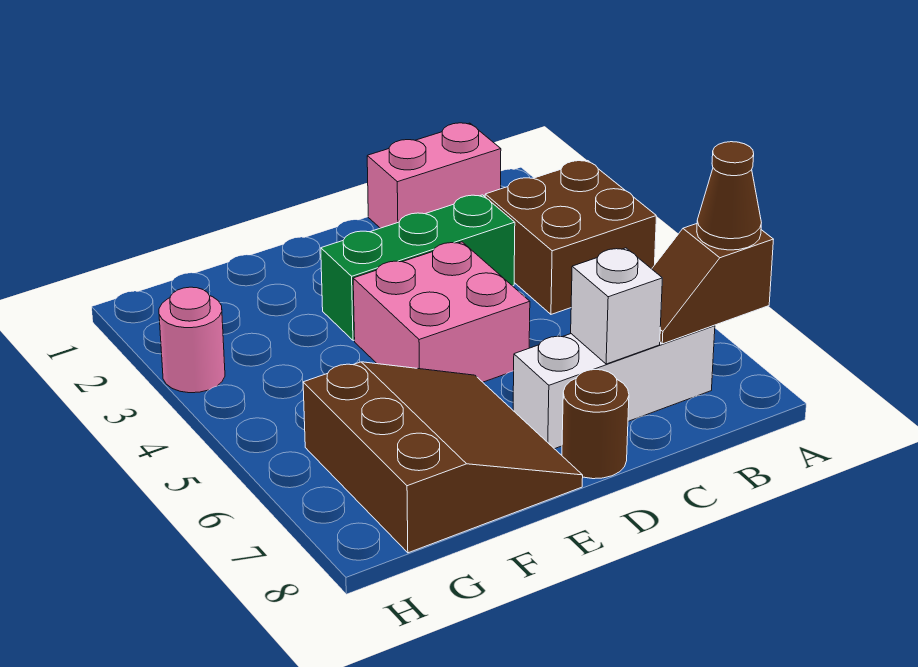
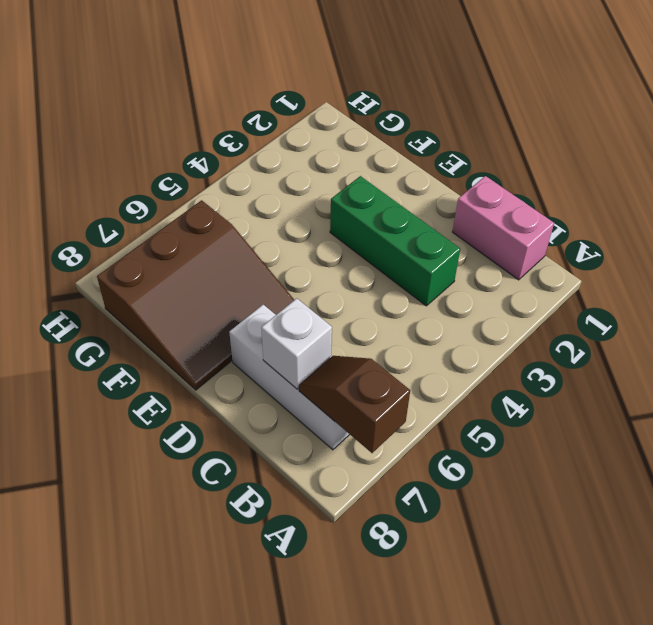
none -> brown brick A3:B4 level 1
none -> pink brick D4:E5 level 1

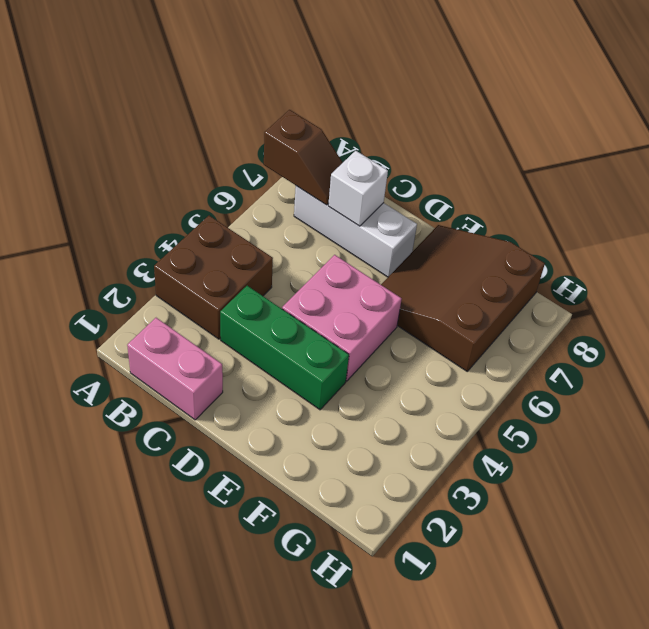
none -> brown round brick D8 level 1
none -> pink round brick H3 level 1

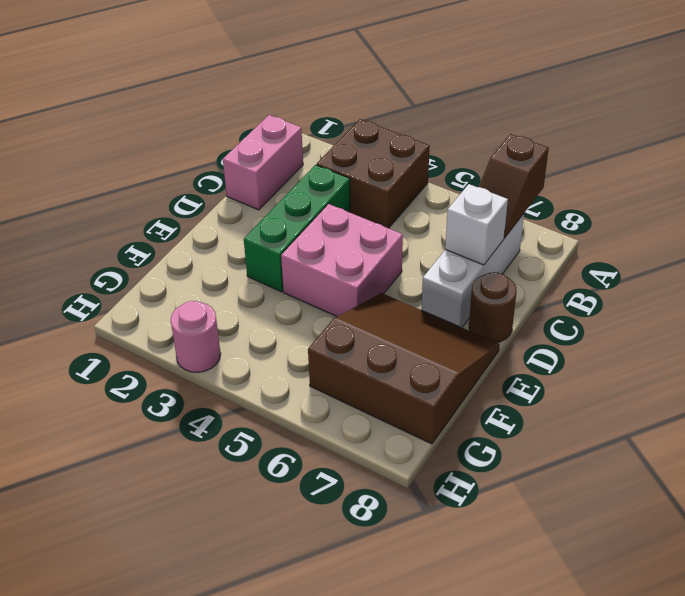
none -> brown cone A7 level 3

